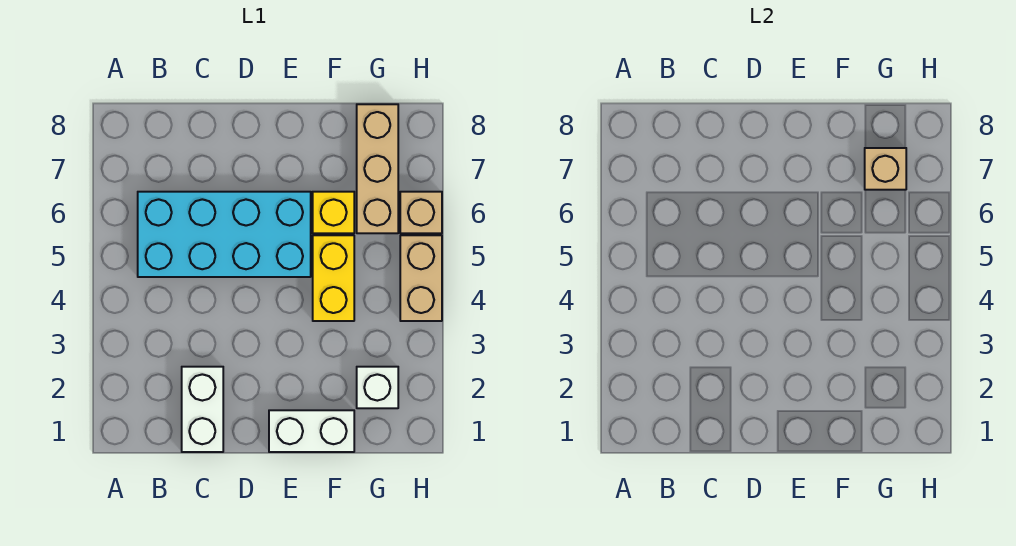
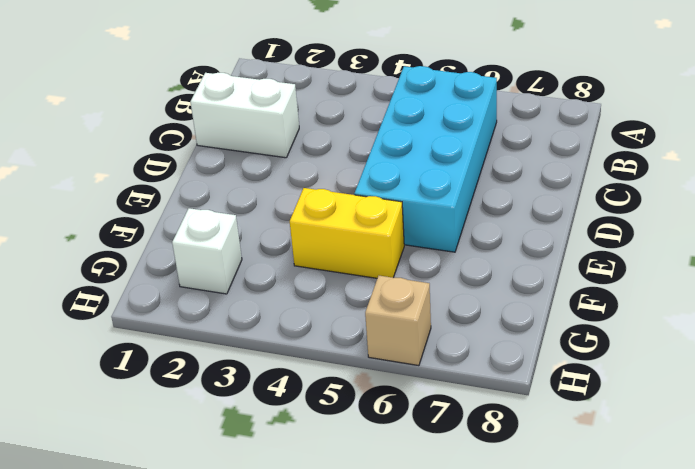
none -> white brick E1:F1 level 1
none -> yellow brick F6 level 1

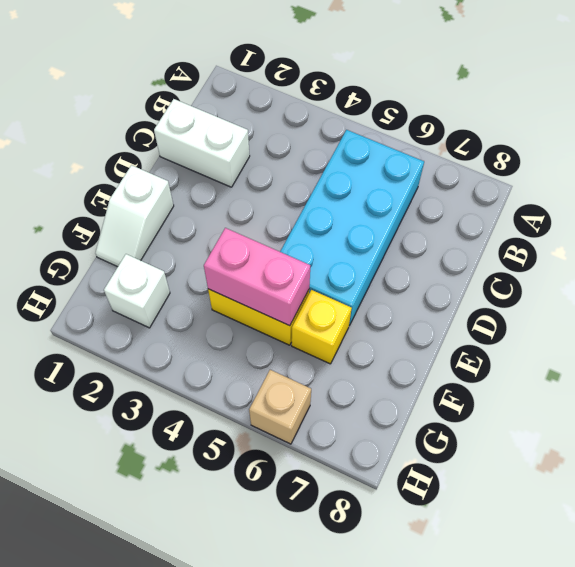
white slope E1:F1 level 1 top E -> white brick E1:F1 level 1
pink brick F4:F5 level 2 -> none
none -> tan brick G6:G8 level 1
none -> tan brick H4:H5 level 1

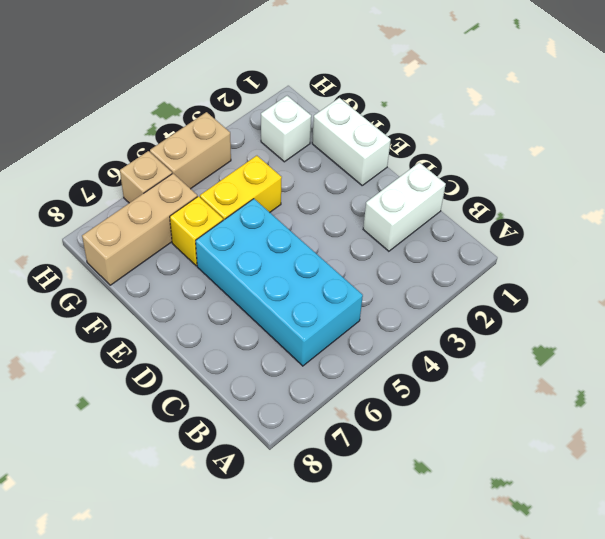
none -> tan brick G7 level 2

